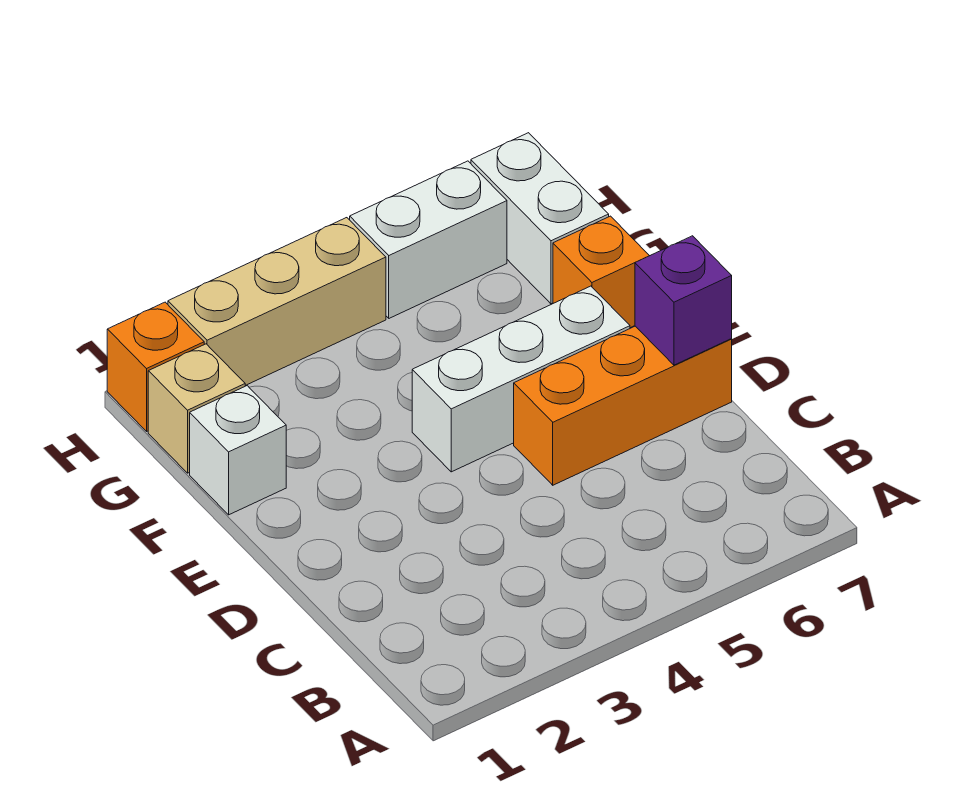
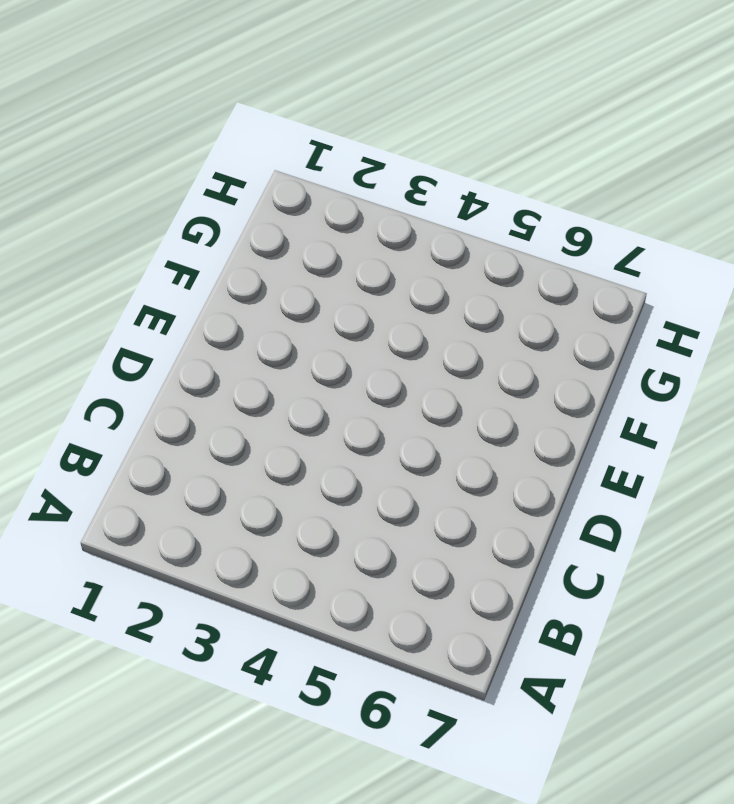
none -> orange brick D5:D7 level 1
none -> white brick E4:E6 level 1

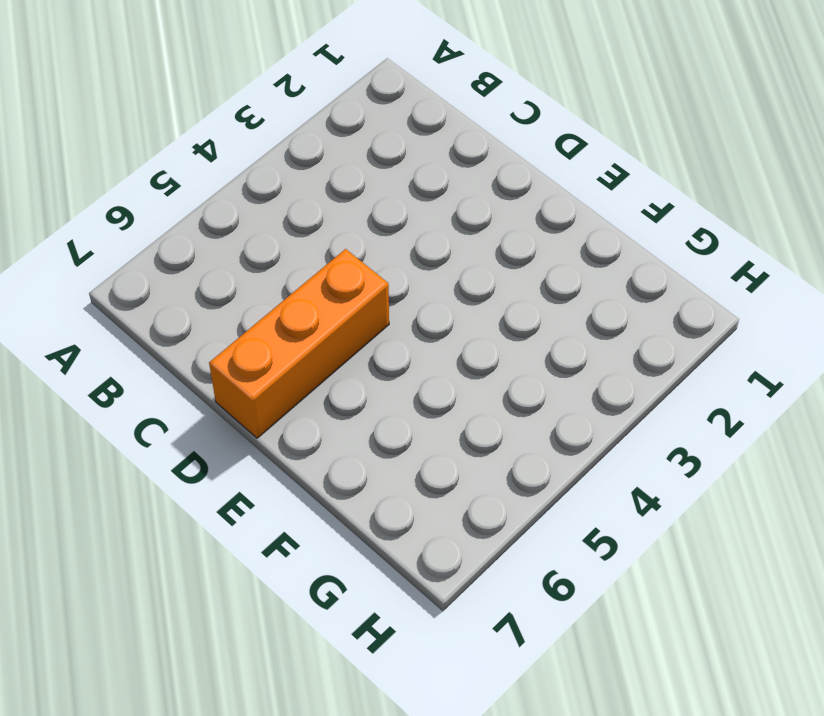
none -> white brick E4:E6 level 1
none -> white brick F1 level 1

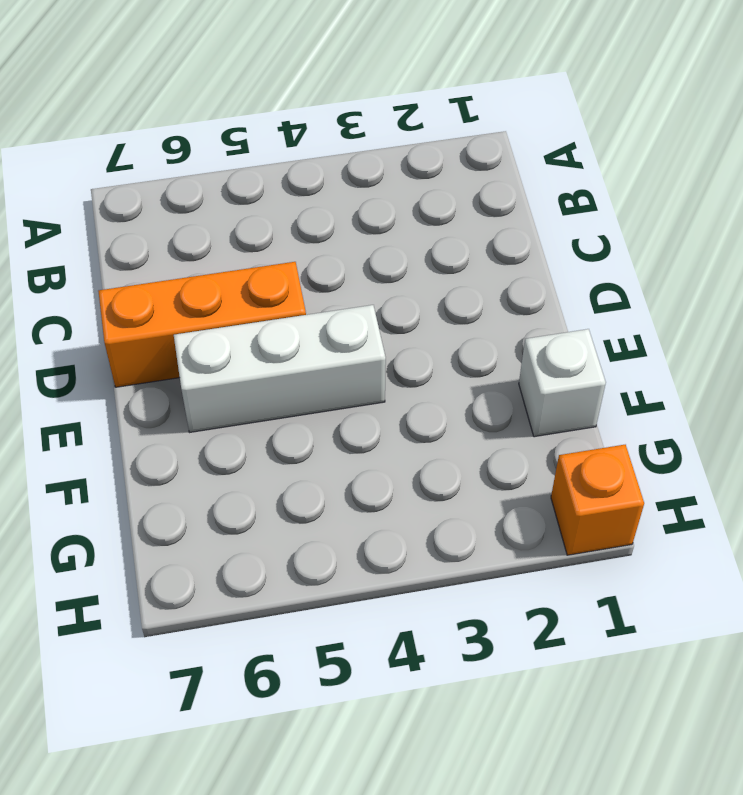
none -> orange brick F7 level 1
none -> tan brick G1 level 1

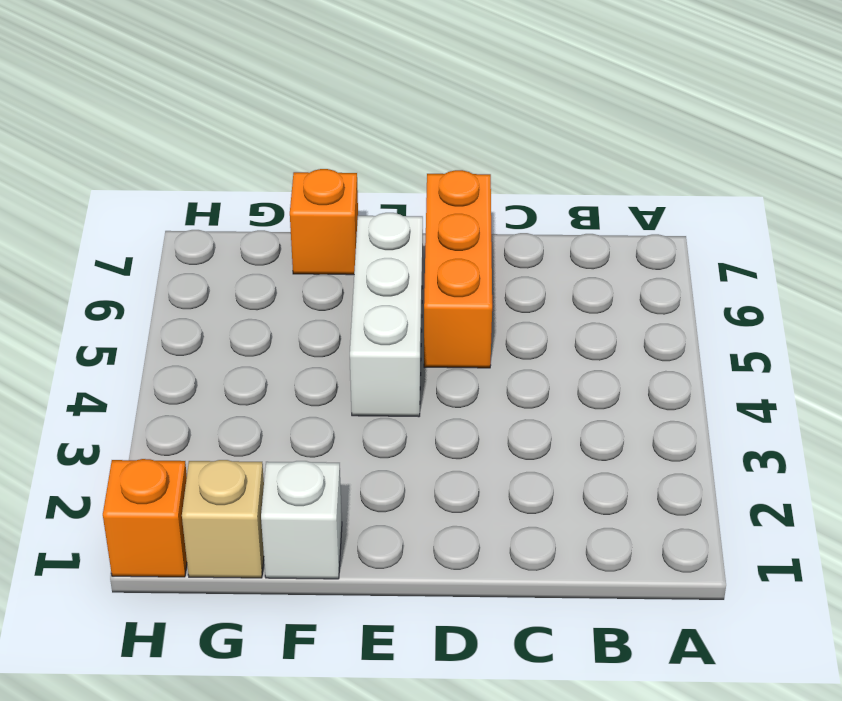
none -> white brick G7:H7 level 1
none -> tan brick H2:H4 level 1

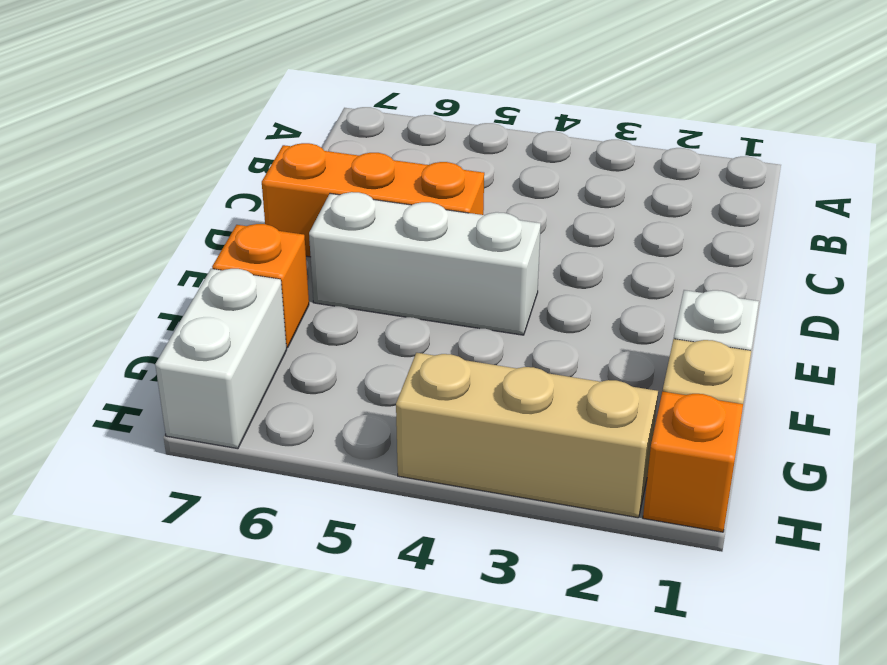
none -> white brick H5:H6 level 1
none -> purple brick D7 level 2

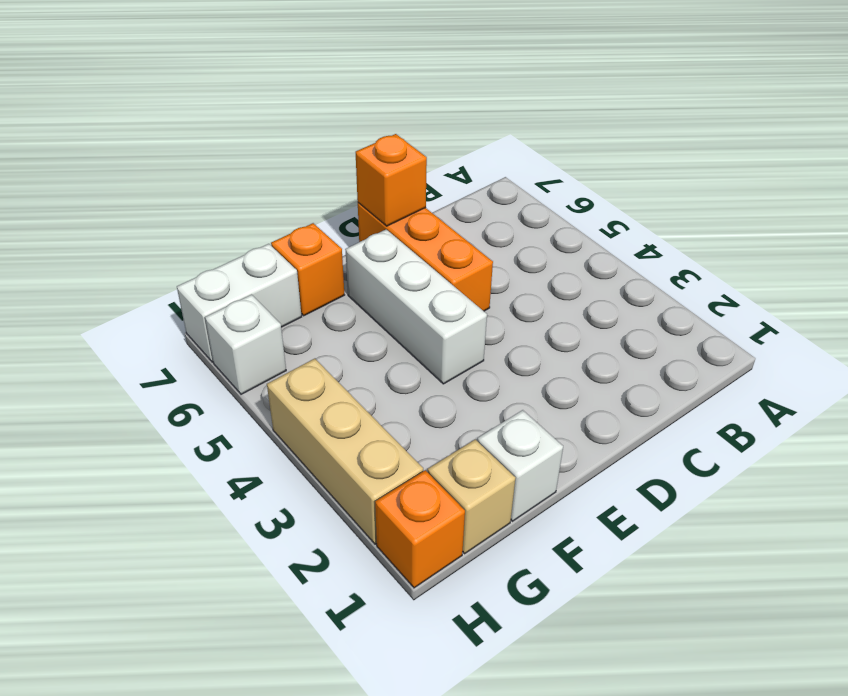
orange brick D7 level 2 -> purple brick D7 level 2
white brick H6 level 1 -> white brick H5:H6 level 1

